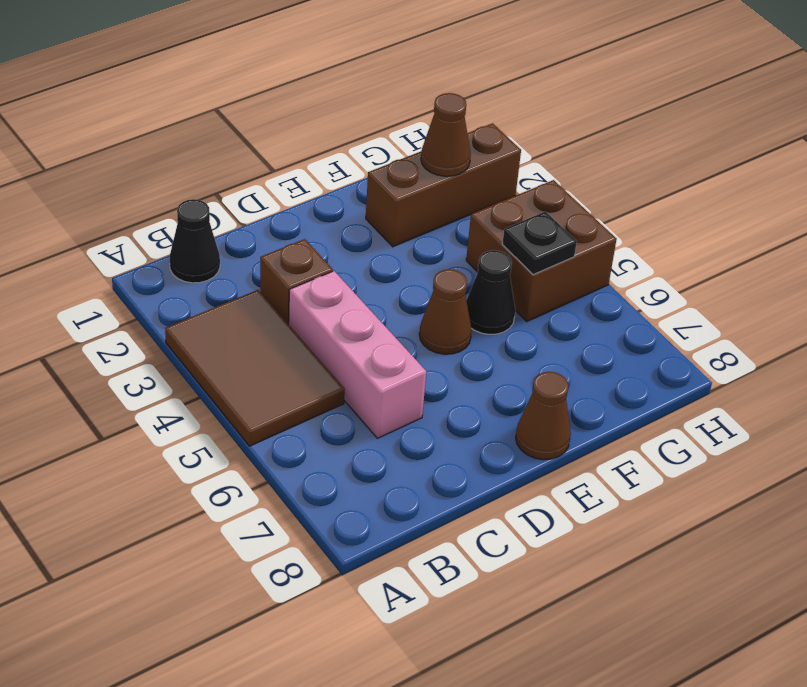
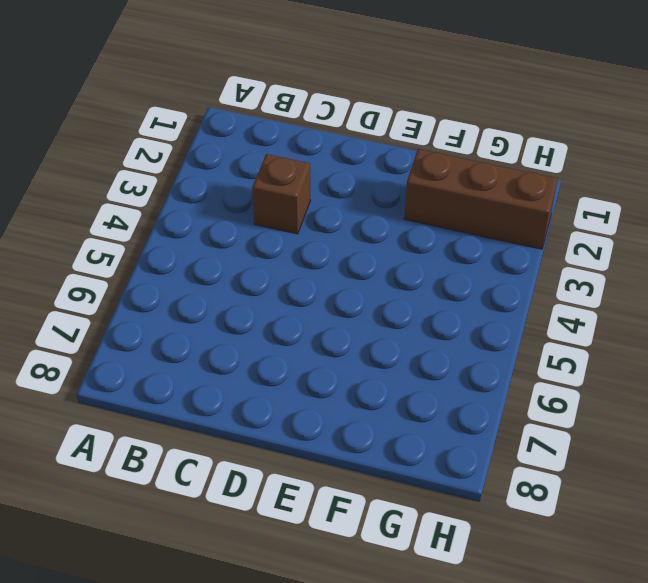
none -> brown tile A3:B5 level 1
none -> black cone B1 level 1

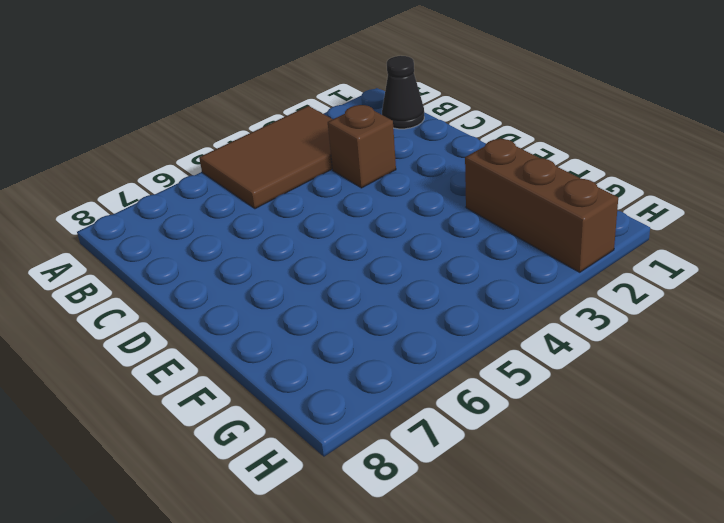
none -> pink brick C4:C6 level 1
none -> brown cone E5 level 1

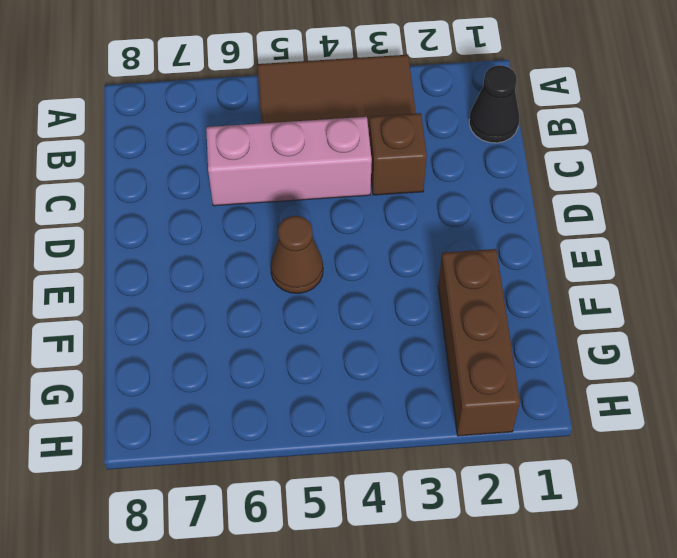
none -> brown cone E8 level 1
none -> black cone F5 level 1

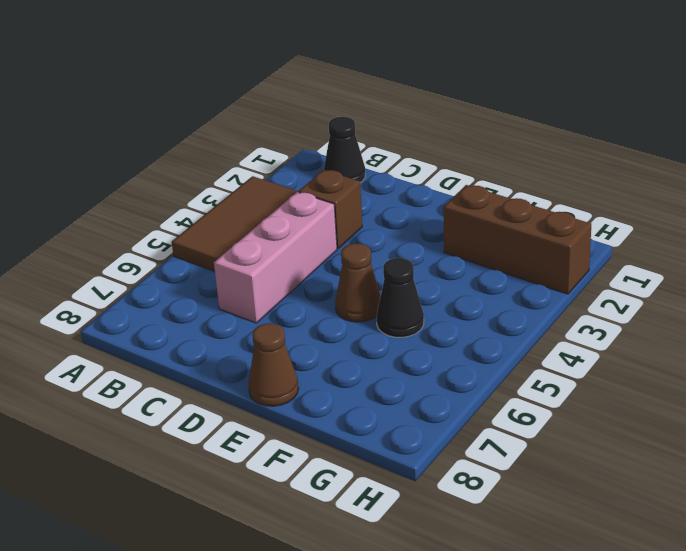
none -> brown brick G4:H5 level 1
none -> brown cone G2 level 2

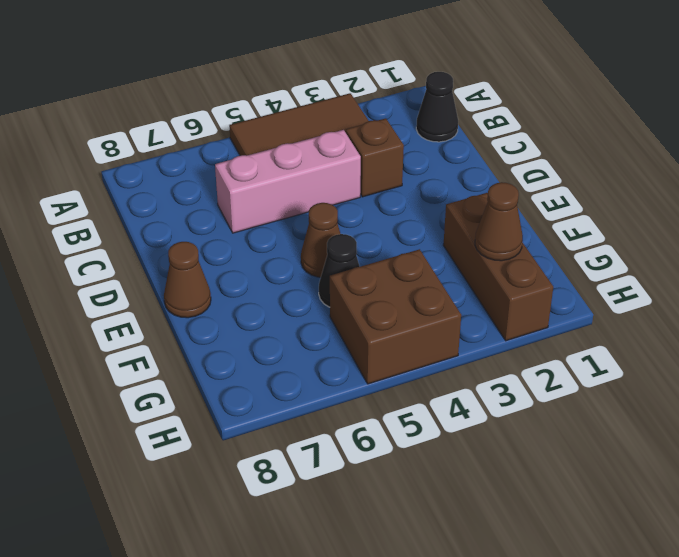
none -> black plate G5 level 2

